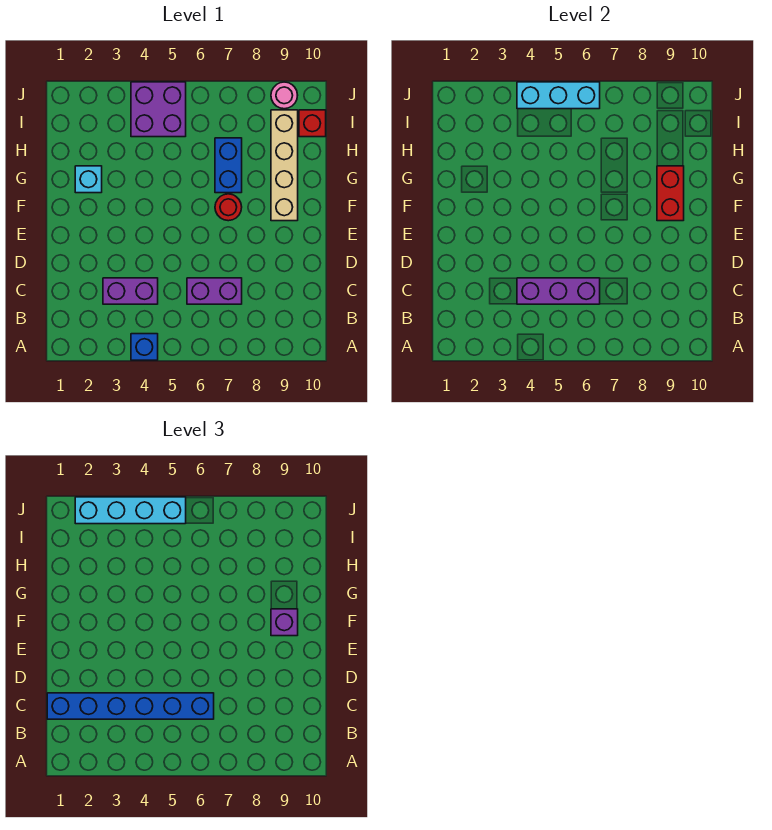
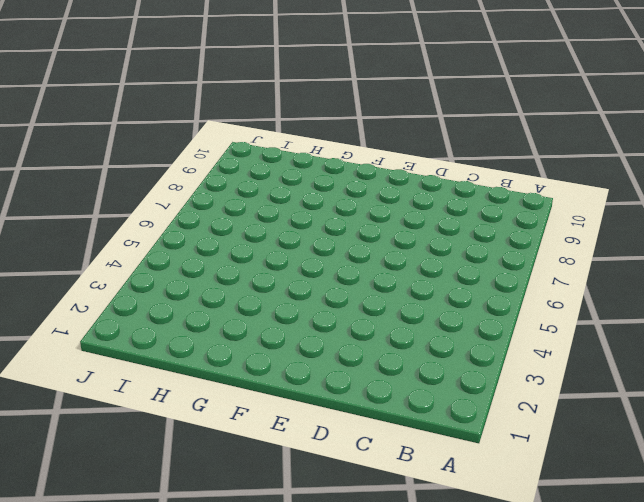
none -> blue brick A4 level 1
none -> purple brick C3:C4 level 1
none -> purple brick C6:C7 level 1

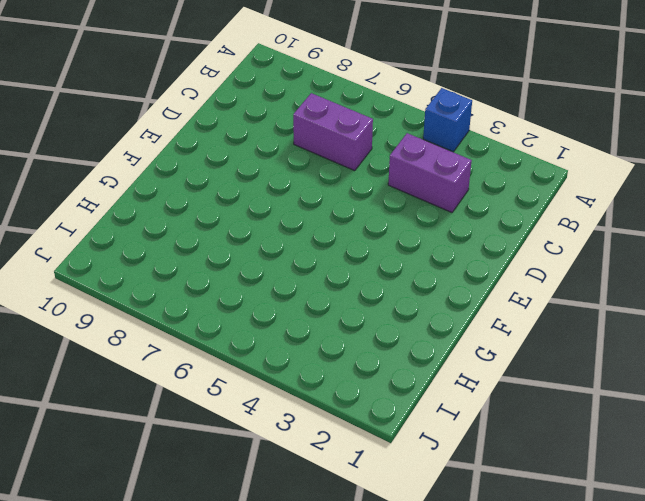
none -> red round brick F7 level 1
none -> tan brick F9:I9 level 1
none -> cyan brick G2 level 1

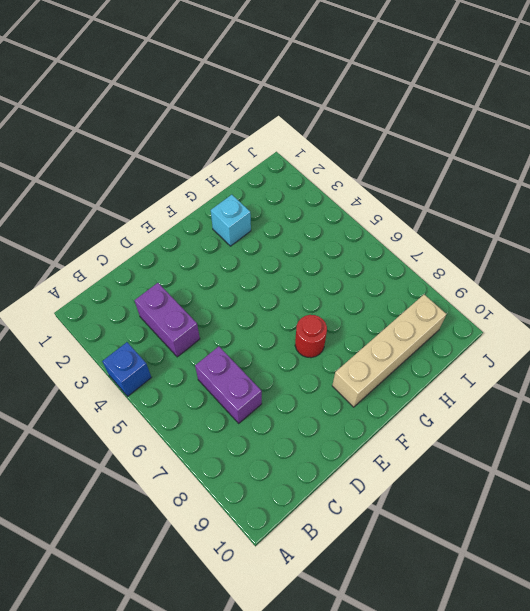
none -> blue brick G7:H7 level 1
none -> purple brick I4:J5 level 1
none -> red brick I10 level 1

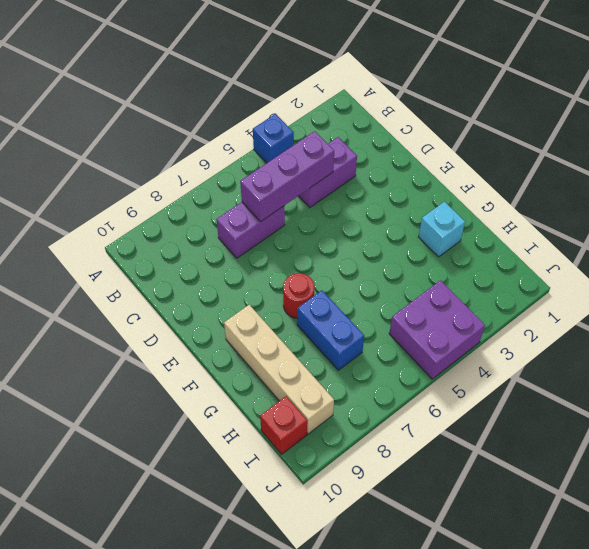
none -> pink round brick J9 level 1
none -> red brick F9:G9 level 2
none -> cyan brick J4:J6 level 2

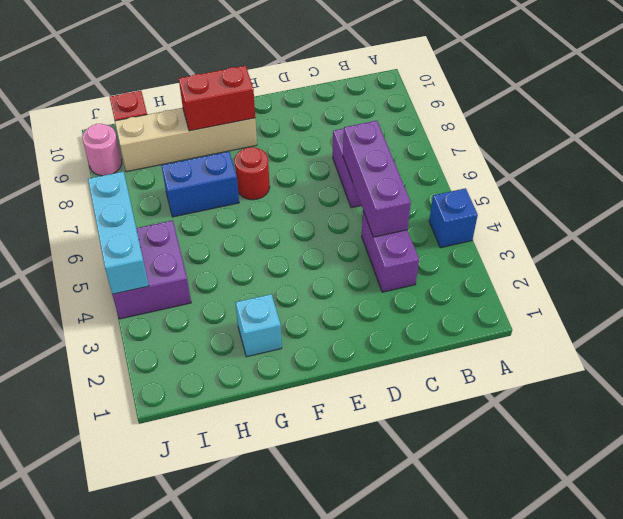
none -> blue brick C1:C6 level 3
none -> purple brick F9 level 3
none -> cyan brick J2:J5 level 3

